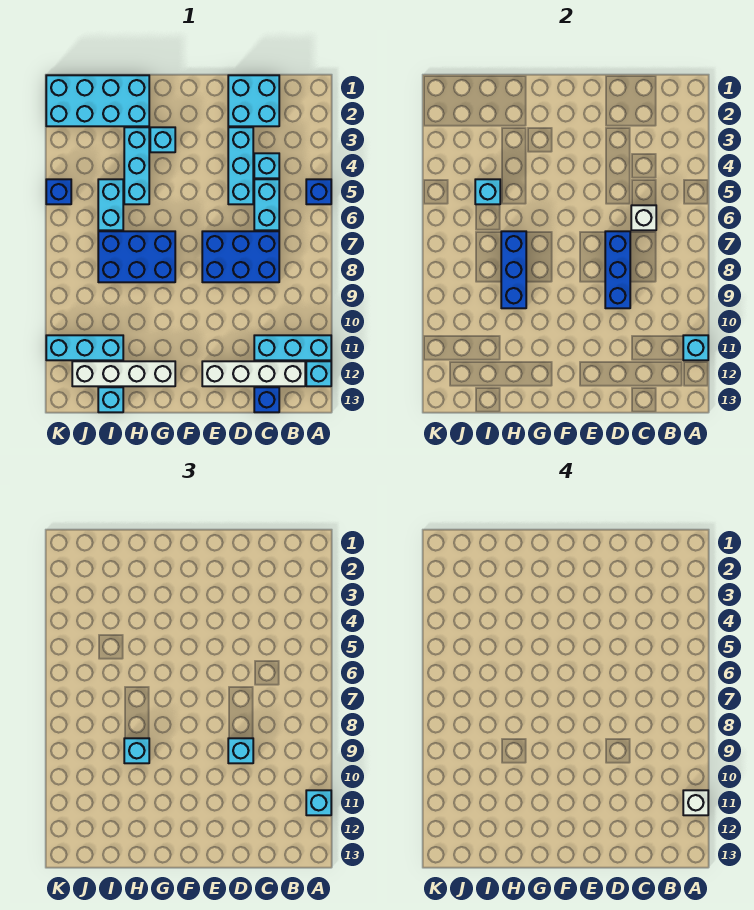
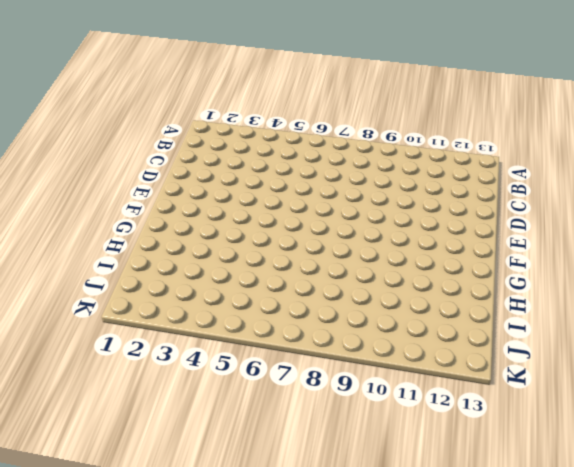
none -> blue brick A5 level 1
none -> cyan brick A11:C11 level 1
none -> cyan brick A12 level 1

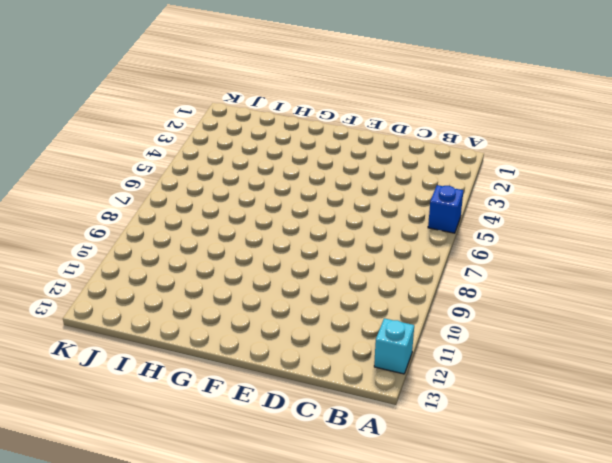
none -> cyan brick A11:C11 level 1
none -> white brick B12:E12 level 1
none -> cyan brick C1:D2 level 1

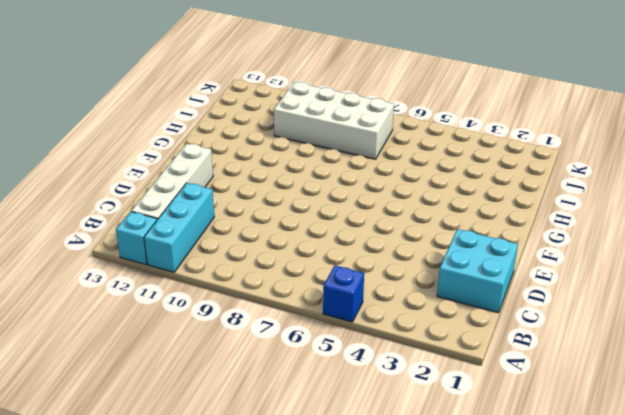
white brick I7:J10 level 1 -> blue brick G7:I8 level 1
none -> cyan brick C4 level 1
none -> cyan brick C5:C6 level 1
none -> blue brick C7:E8 level 1

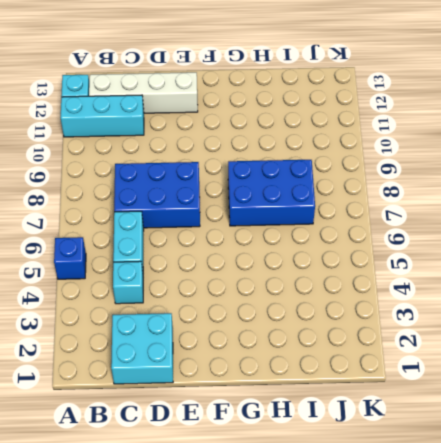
none -> blue brick C13 level 1
none -> cyan brick D3:D5 level 1
none -> cyan brick G3 level 1

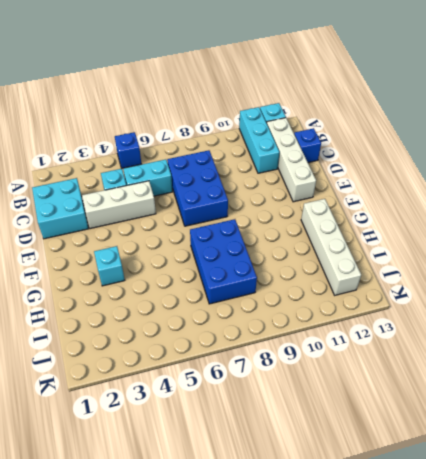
white brick D3:D5 level 1 -> cyan brick D3:D5 level 1
none -> cyan brick H1:K2 level 1
none -> cyan brick H3:H5 level 1
none -> cyan brick I5:I6 level 1

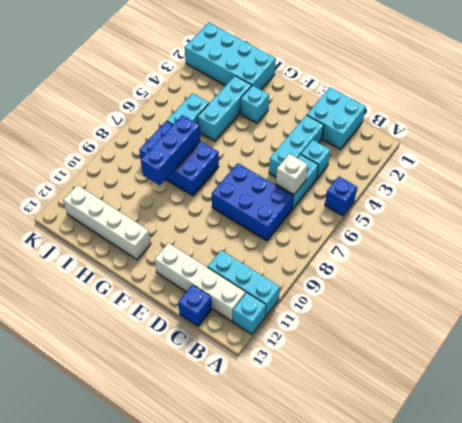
none -> cyan brick I11:K11 level 1
none -> cyan brick I13 level 1
none -> blue brick K5 level 1

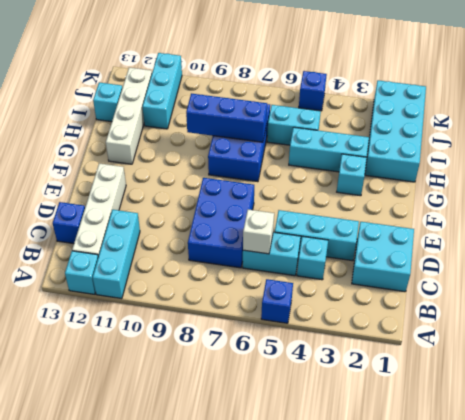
none -> cyan brick A11 level 2
none -> blue brick D7:D9 level 2
none -> cyan brick I5 level 2

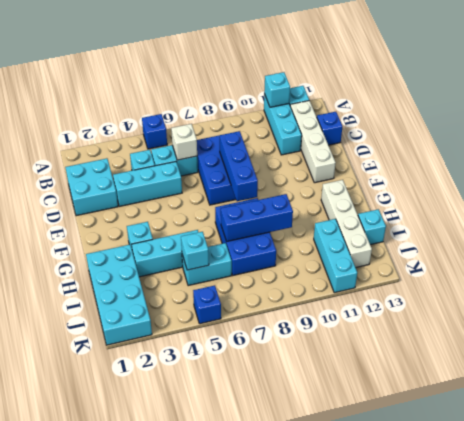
blue brick D8:F8 level 2 -> blue brick D7:D9 level 2
none -> cyan brick A11 level 3
none -> cyan brick D9 level 3
none -> cyan brick H9 level 3

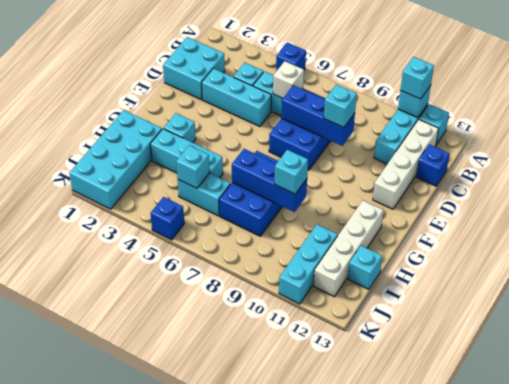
none -> white brick A11 level 4

